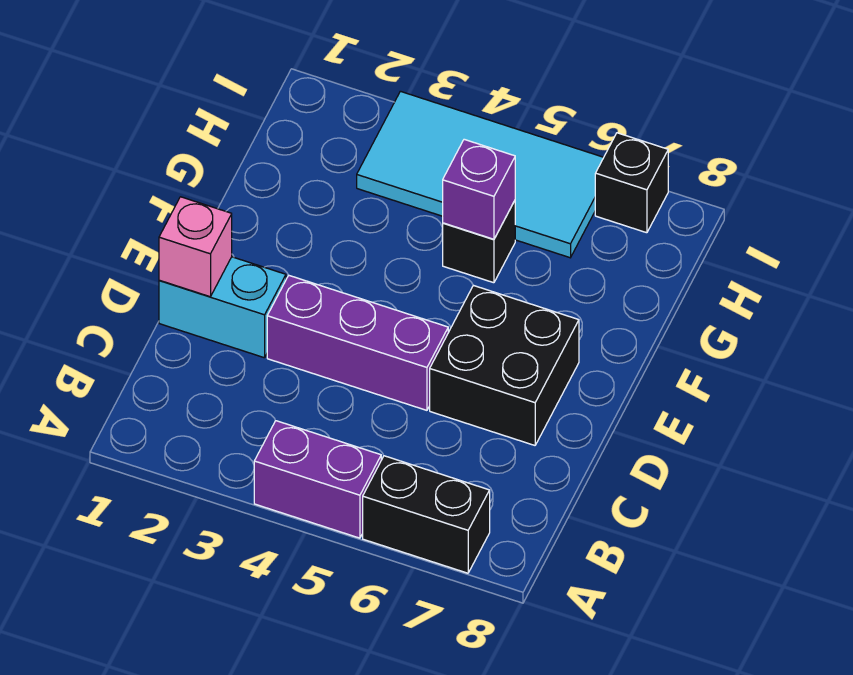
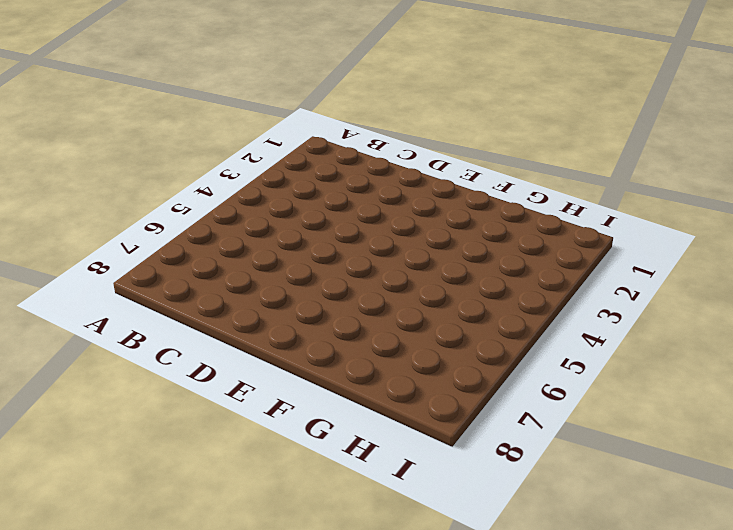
none -> purple brick A4:A5 level 1
none -> black brick A6:A7 level 1

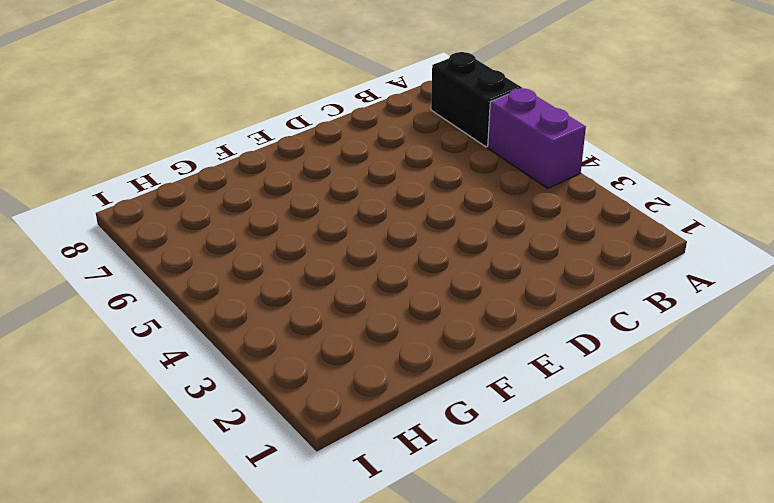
none -> cyan brick D1:D2 level 1
none -> purple brick D3:D5 level 1

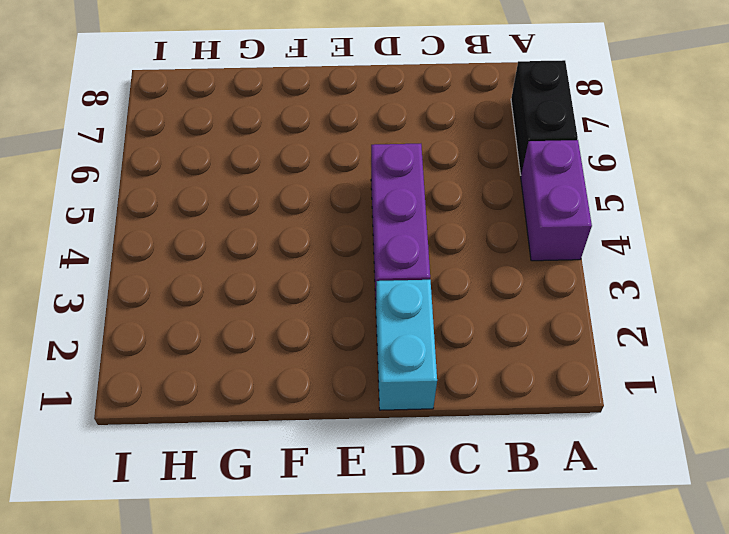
none -> black brick D6:E7 level 1
none -> black brick G5 level 1

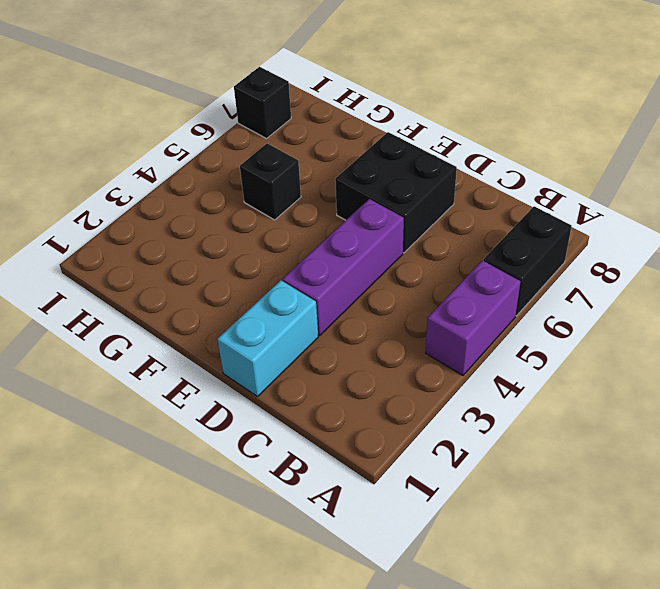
none -> cyan tile H3:I6 level 1
none -> pink brick D1 level 2

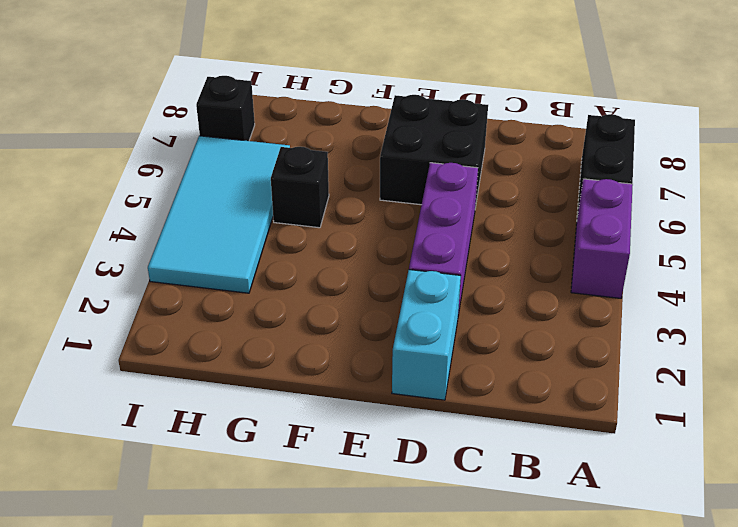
none -> pink brick D1 level 2
none -> purple brick G5 level 2

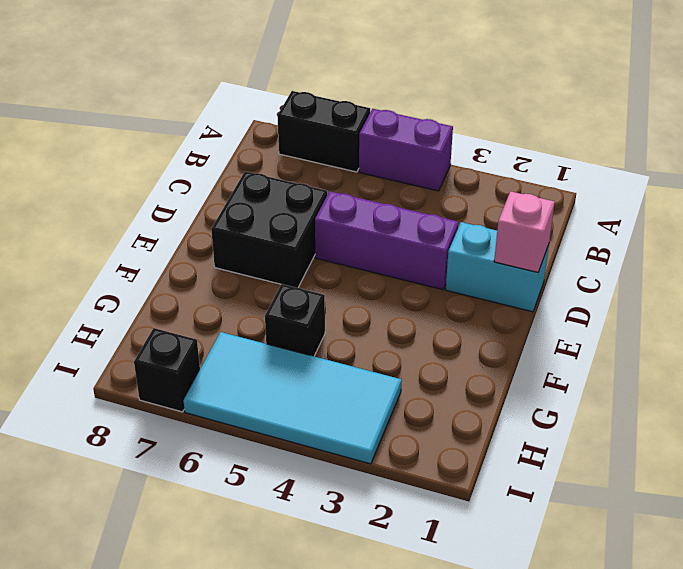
none -> purple brick G5 level 2

